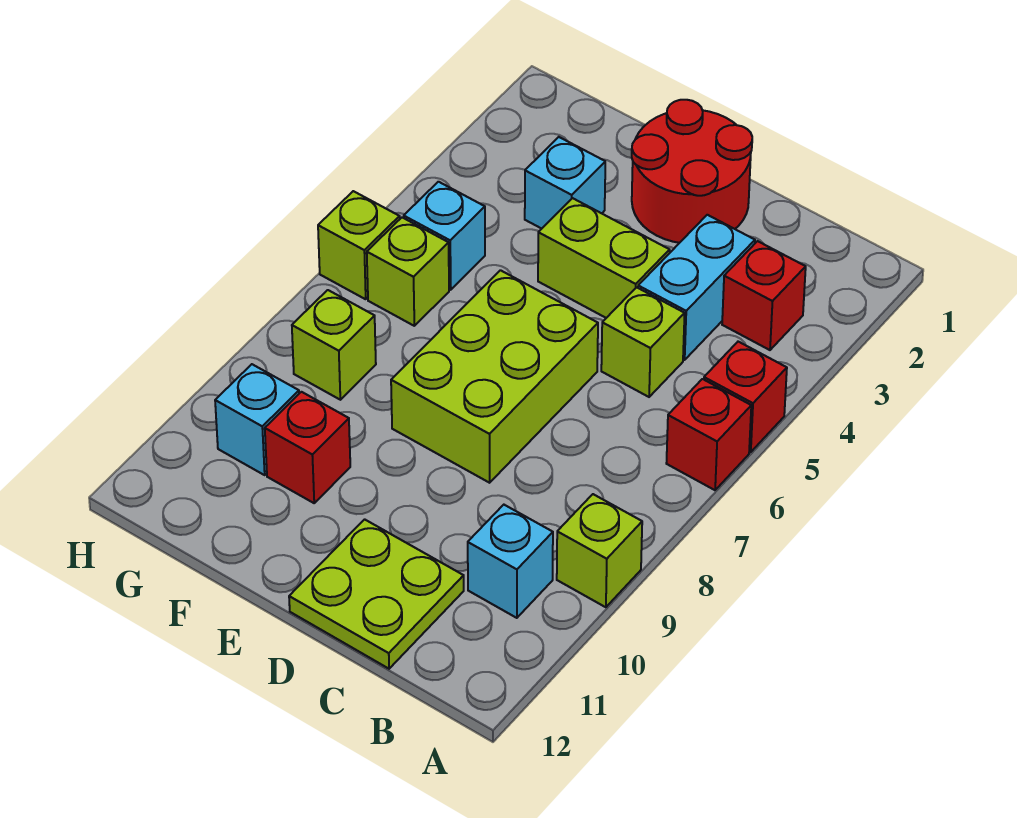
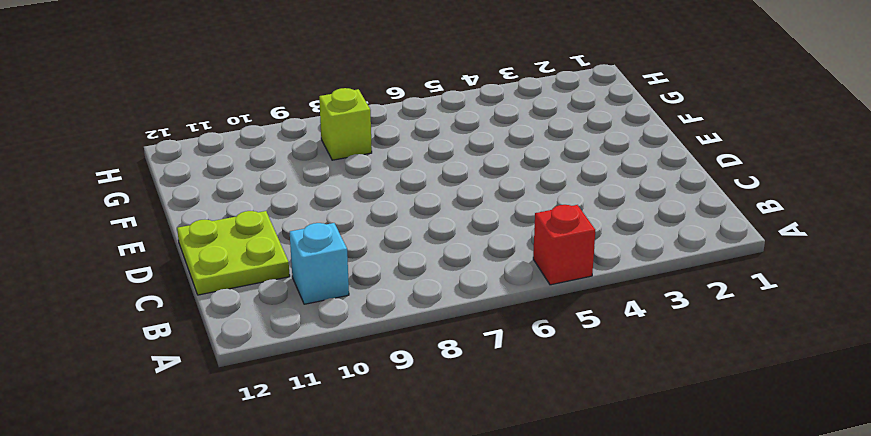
none -> red brick A6 level 1
none -> lime brick A9 level 1
none -> red brick B3 level 1

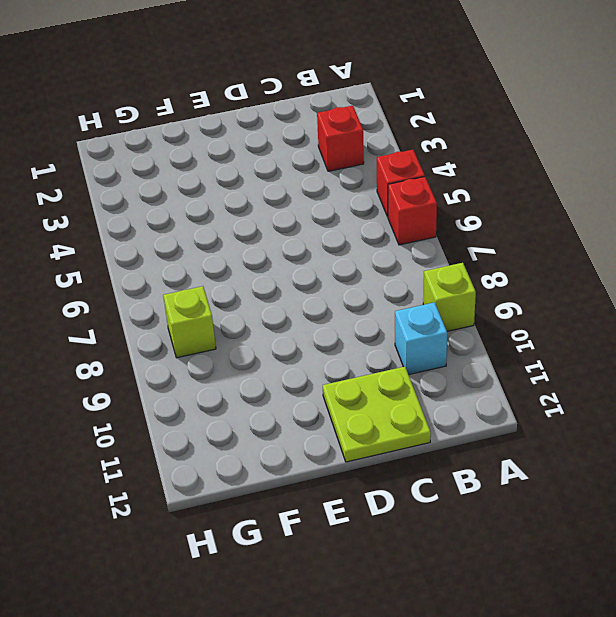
none -> cyan brick C3:C4 level 1
none -> lime brick C5 level 1
none -> red round brick D1:E2 level 1

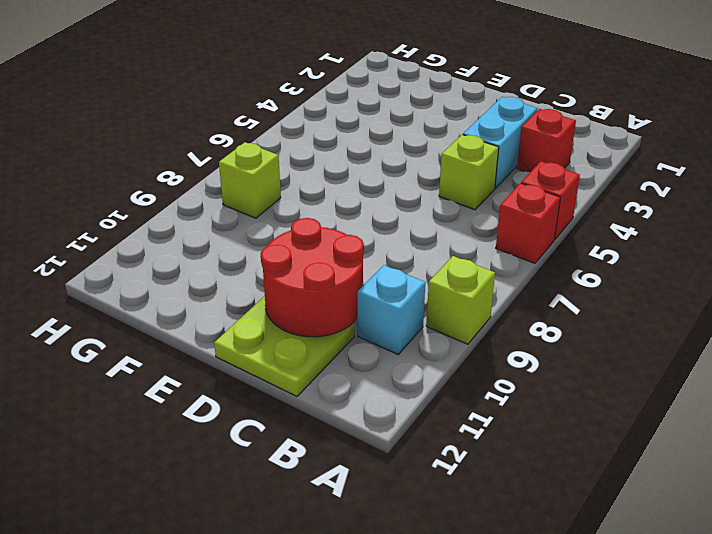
red round brick C10:D11 level 2 -> red round brick D1:E2 level 1
none -> lime brick D4:E4 level 1
none -> lime brick D6:E8 level 1
none -> cyan brick F3 level 1

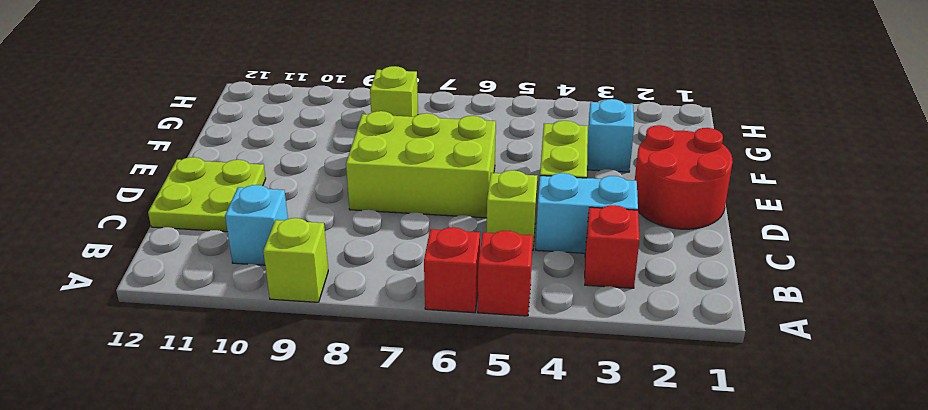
none -> red brick F10 level 1
none -> cyan brick G5 level 1
none -> lime brick G6 level 1

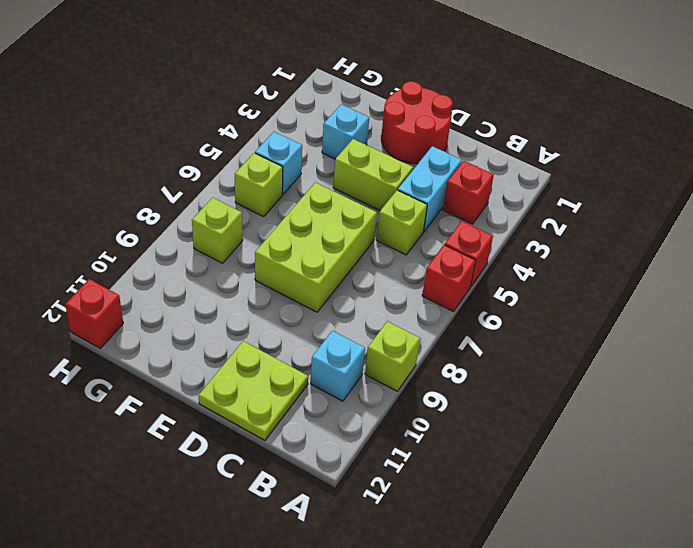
red brick H12 level 1 -> red brick F10 level 1
none -> cyan brick G10 level 1
none -> lime brick H6 level 1

